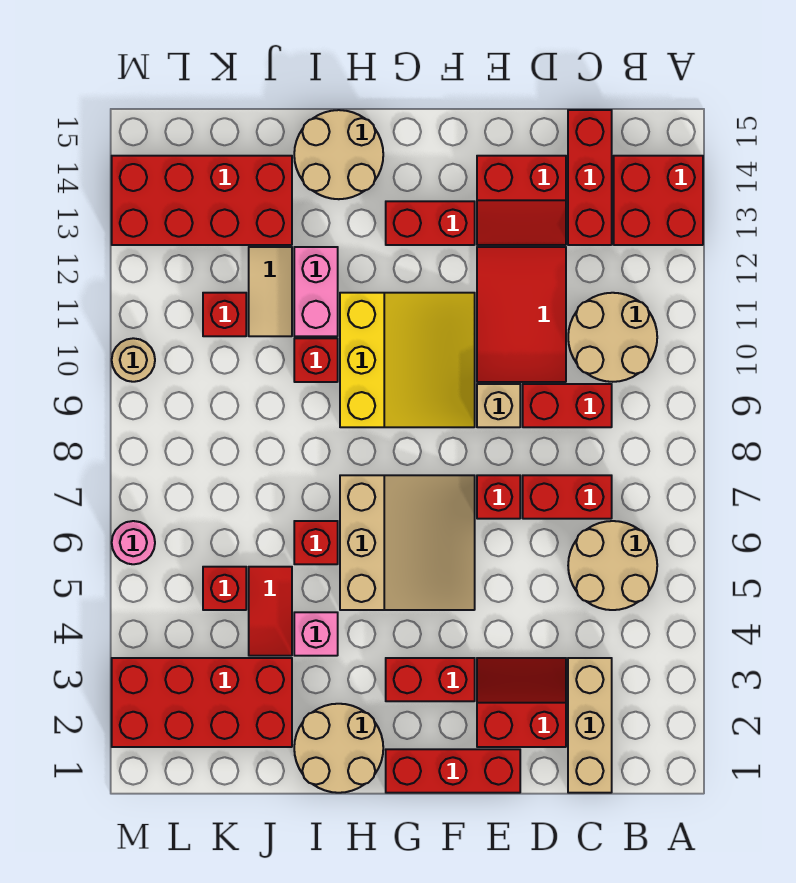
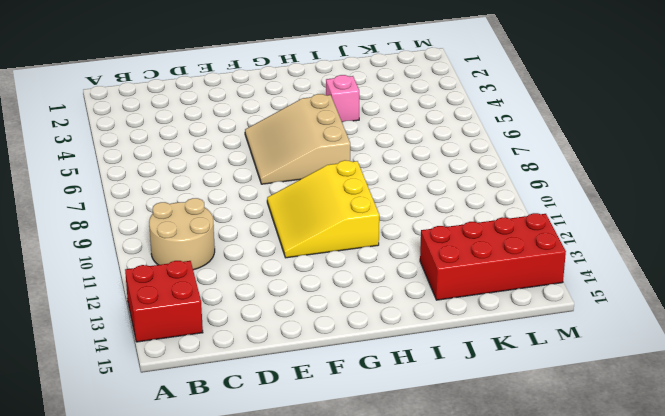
none -> tan round brick B5:C6 level 1
none -> tan brick C1:C3 level 1
none -> red brick C7:D7 level 1
none -> red brick C9:D9 level 1

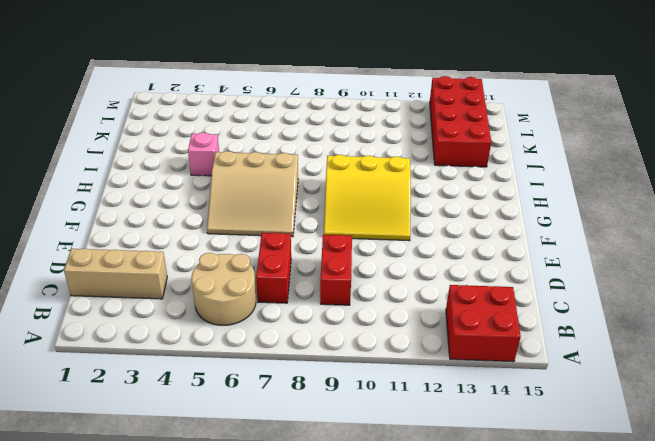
none -> tan round brick B10:C11 level 1
none -> red brick C13:C15 level 1
none -> red slope D2:E3 level 1 top 2
none -> red tile D10:E12 level 1

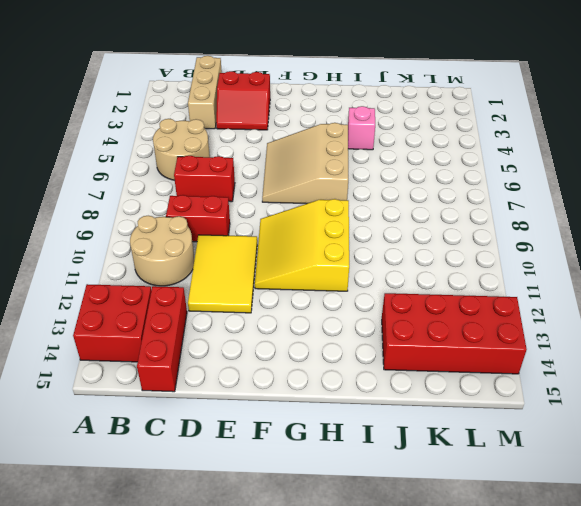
yellow tile D10:E12 level 1 -> red tile D10:E12 level 1
none -> red slope D13:E14 level 1 top 14
none -> red brick E1:G1 level 1
none -> red brick E7 level 1
none -> tan brick E9 level 1

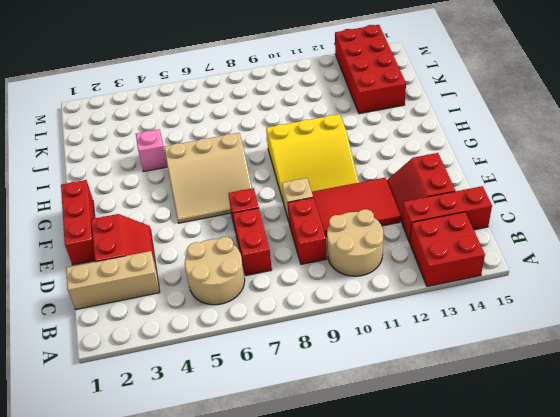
none -> red brick F3:G3 level 1
none -> red brick F13:G13 level 1
none -> tan round brick H1:I2 level 1
none -> tan round brick H14:I15 level 1

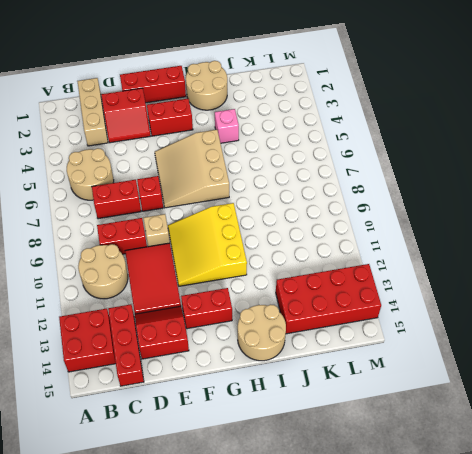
none -> red brick I6 level 1
none -> red brick I10 level 1
none -> pink brick I11:I12 level 1
none -> red brick J2:M3 level 1

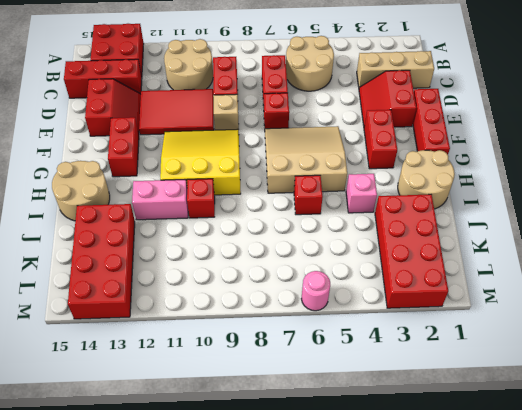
none -> red tile J4:J5 level 1
none -> tan tile J11:J12 level 1
none -> red brick K5 level 1
none -> red brick K11 level 1

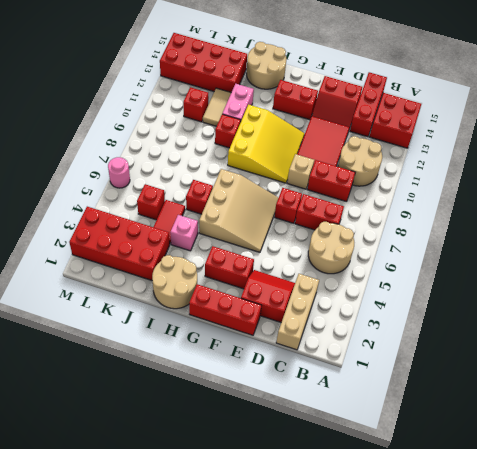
none -> tan round brick M10 level 1

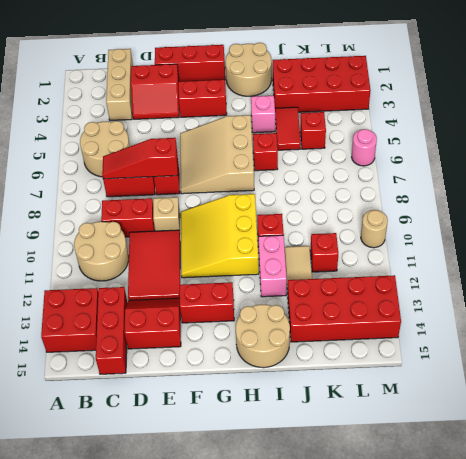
red slope C7:E7 level 2 top E -> none

